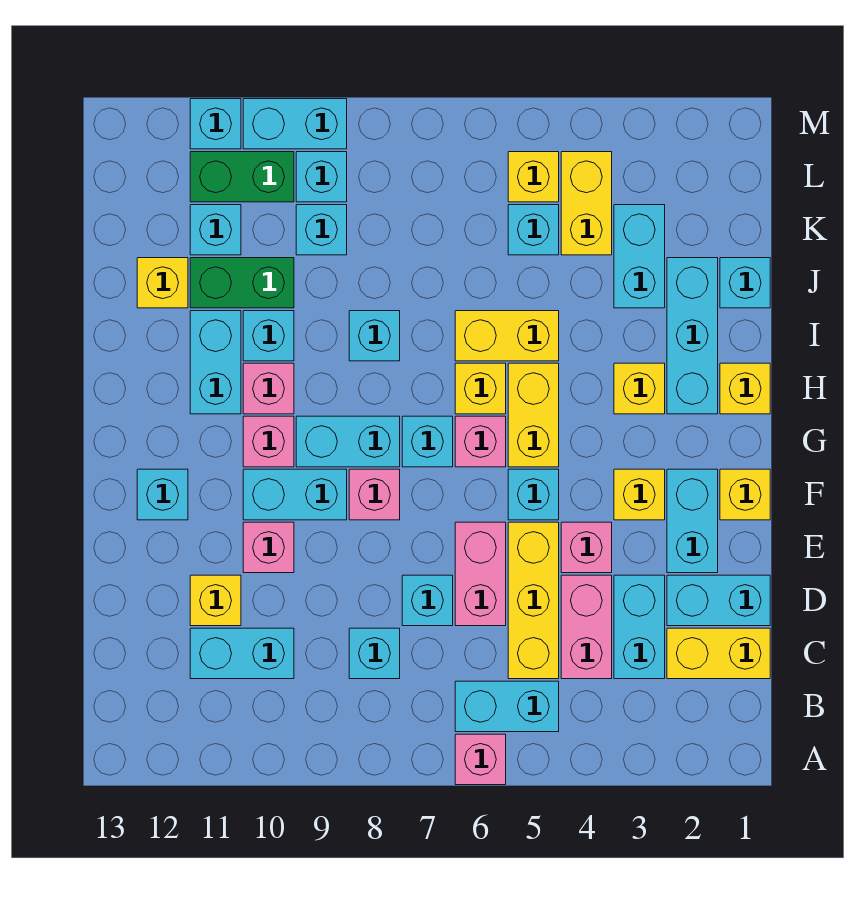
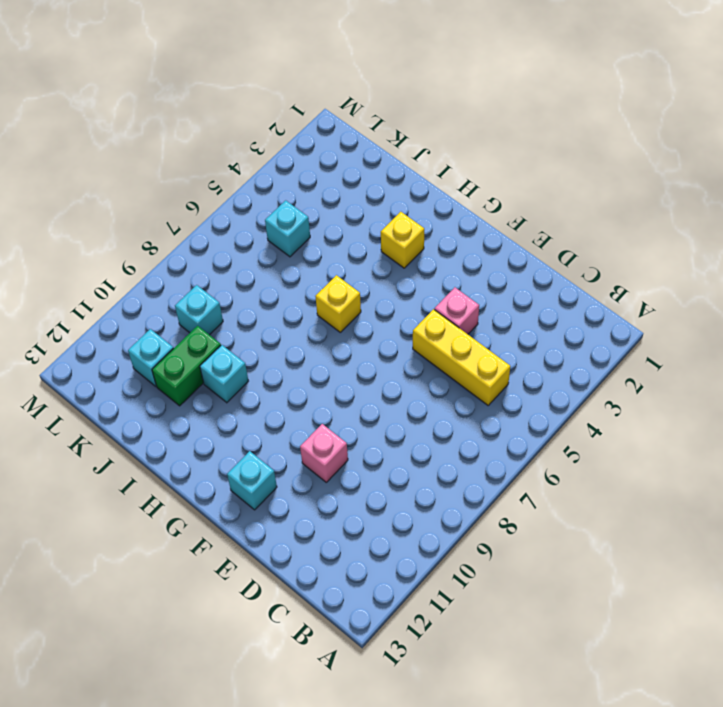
none -> pink brick A6 level 1
none -> cyan brick B5:B6 level 1
none -> yellow brick C1:C2 level 1
none -> cyan brick C3:D3 level 1

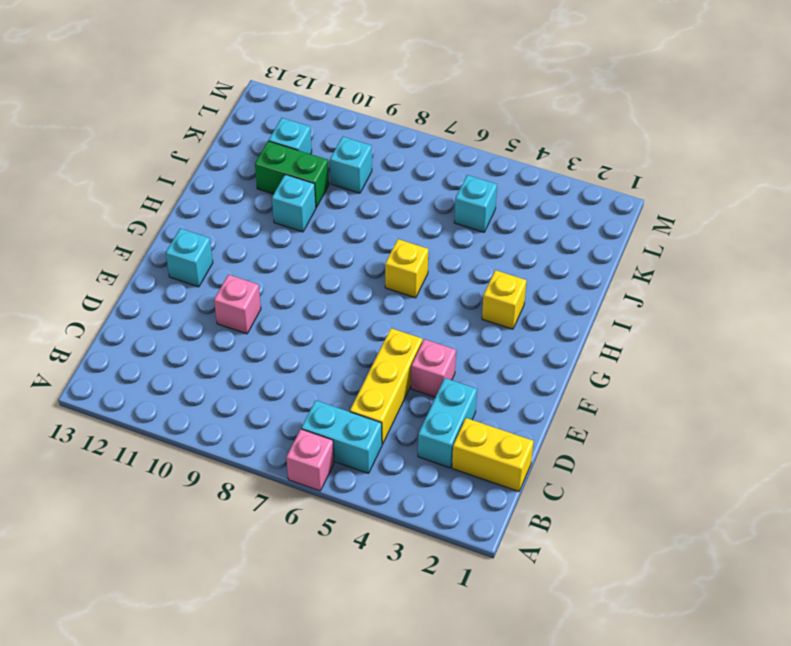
none -> pink brick C4:D4 level 1
none -> cyan brick C8 level 1
none -> cyan brick C10:C11 level 1
none -> cyan brick D1:D2 level 1

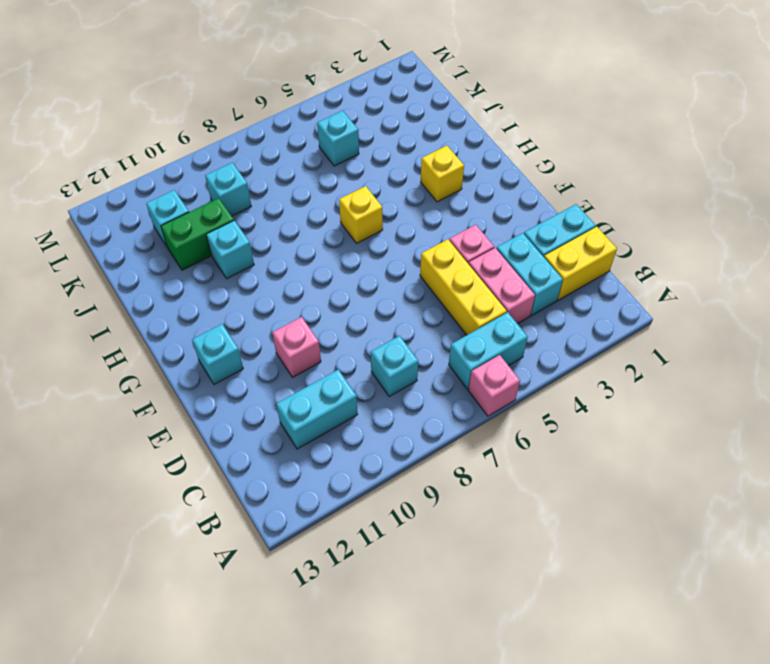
none -> pink brick D6:E6 level 1
none -> cyan brick D7 level 1
none -> yellow brick D11 level 1
none -> cyan brick E2:F2 level 1

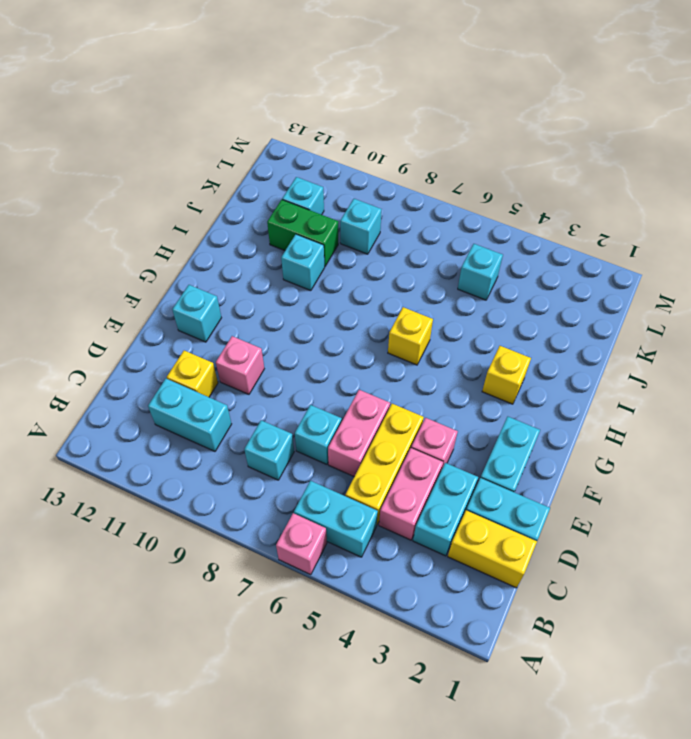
none -> yellow brick F1 level 1
none -> yellow brick F3 level 1
none -> cyan brick F5 level 1
none -> pink brick F8 level 1

